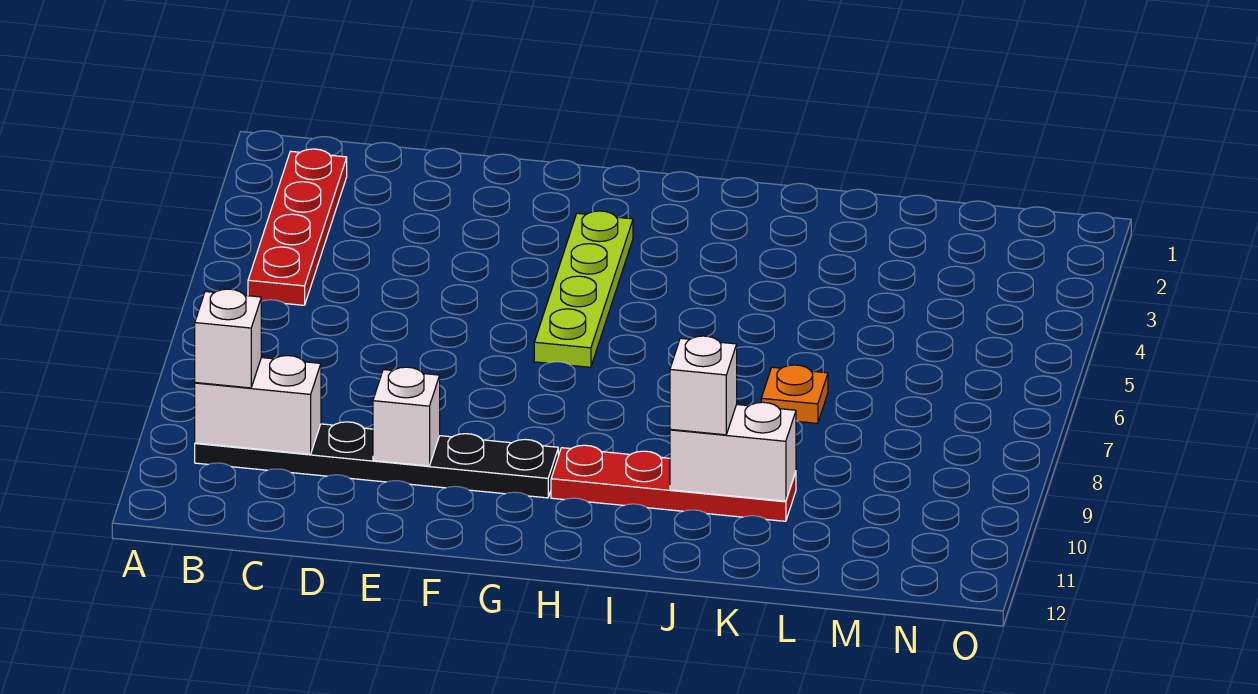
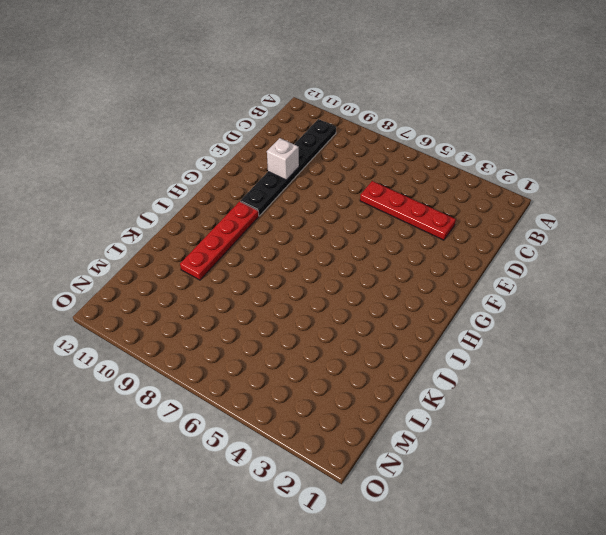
red plate D3:D6 level 1 -> red plate B2:B5 level 1
none -> lime plate G3:G6 level 1
none -> orange plate K7 level 1

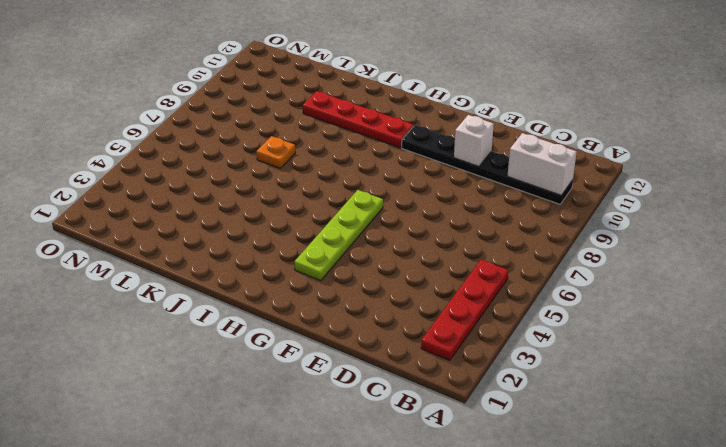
none -> white brick J10:K10 level 2
none -> white brick B10 level 3

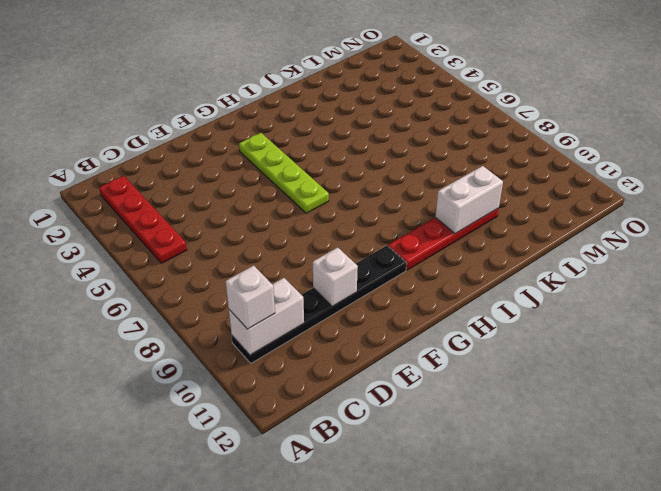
none -> orange plate K7 level 1
none -> white brick J10 level 3

